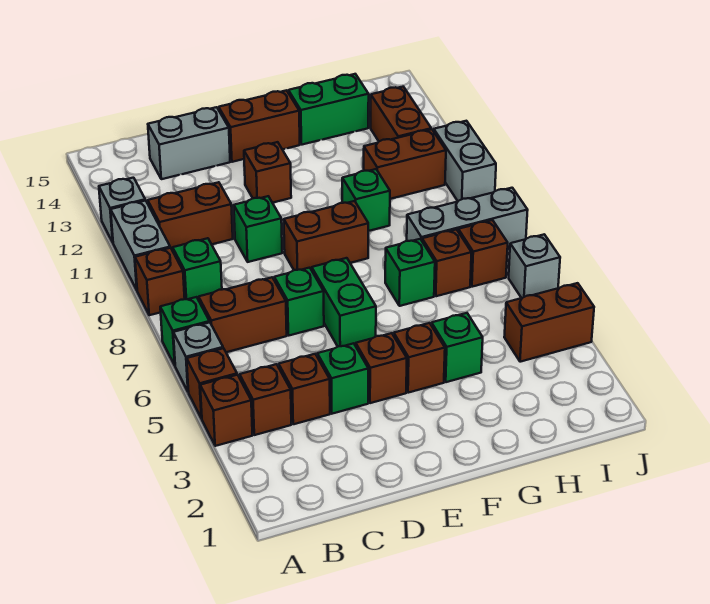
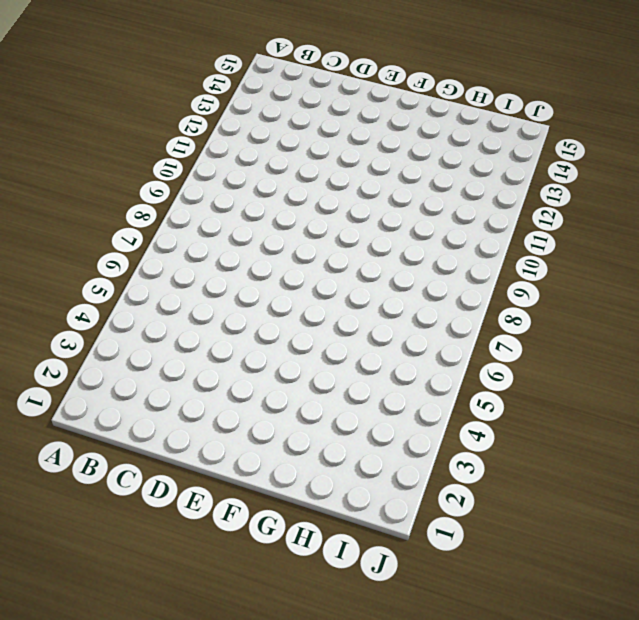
none -> brown brick A4 level 1
none -> brown brick A5 level 1
none -> grey brick A6 level 1
none -> green brick A7 level 1

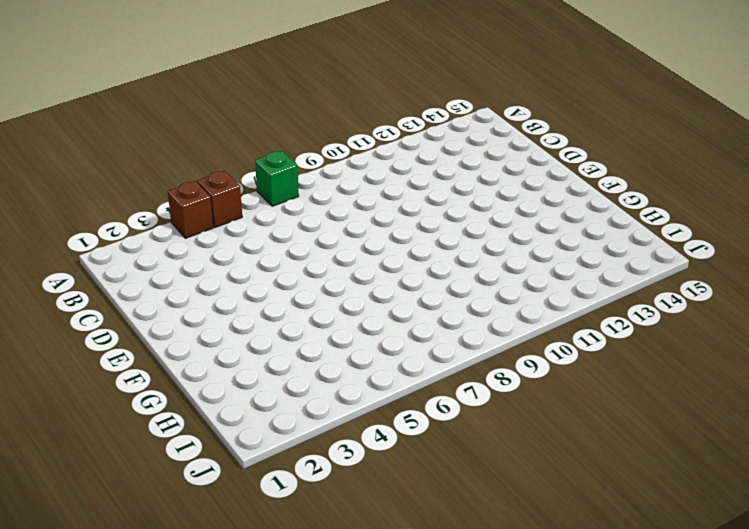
none -> grey brick A6 level 1
none -> brown brick A9 level 1
none -> grey brick A10:A11 level 1
none -> grey brick A12 level 1

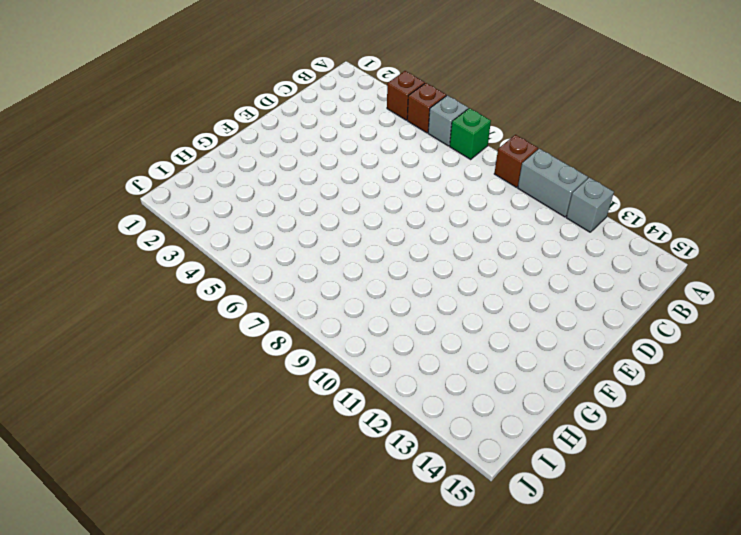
none -> brown brick B4 level 1
none -> brown brick B7:C7 level 1
none -> green brick B9 level 1
none -> brown brick B11:C11 level 1

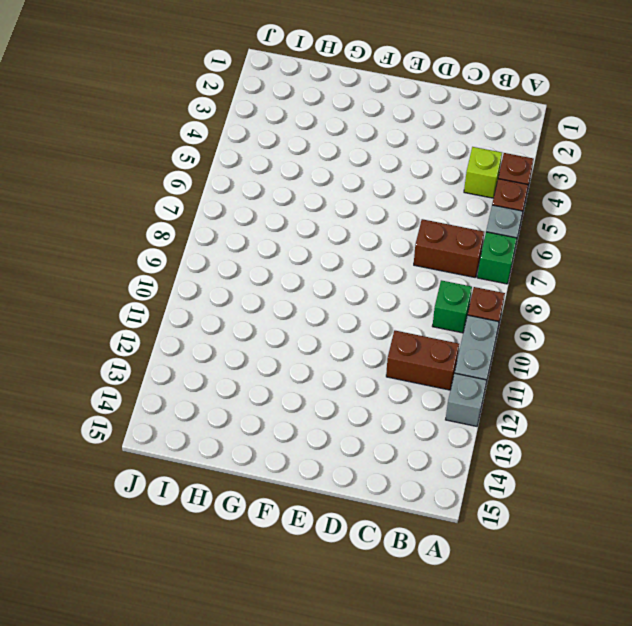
lime brick B4 level 1 -> brown brick B4 level 1
none -> brown brick C4 level 1
none -> grey brick C14:D14 level 1
none -> green brick D4 level 1
none -> green brick D7 level 1

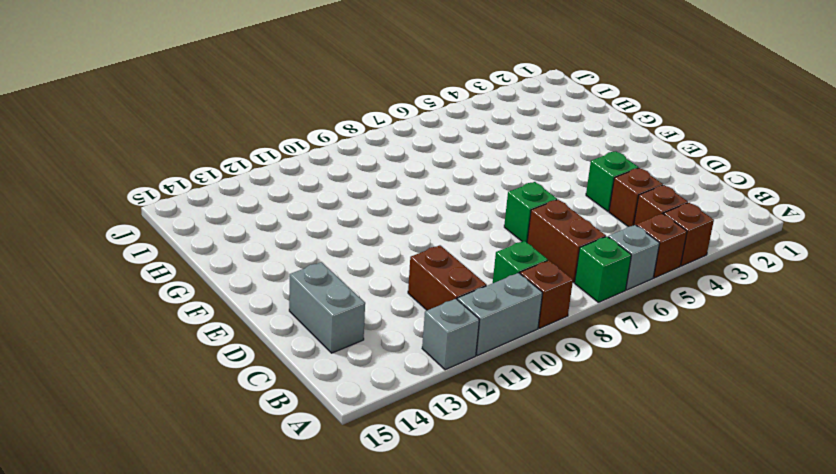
none -> green brick D10 level 1
none -> brown brick E4 level 1
none -> green brick E6:E7 level 1
none -> brown brick E9:F9 level 1

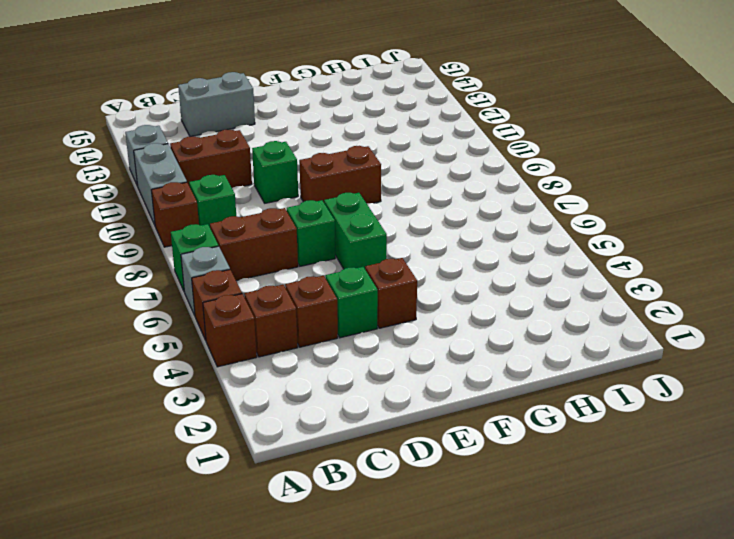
none -> brown brick E12 level 1
none -> brown brick E14:F14 level 1
none -> brown brick F4 level 1
none -> green brick G4 level 1

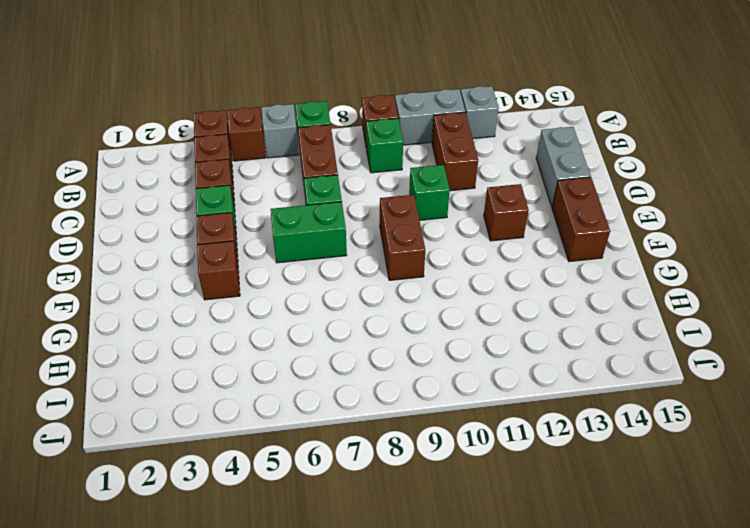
none -> green brick G4 level 1
none -> green brick G7 level 1
none -> green brick G10 level 1
none -> green brick G14:H14 level 1

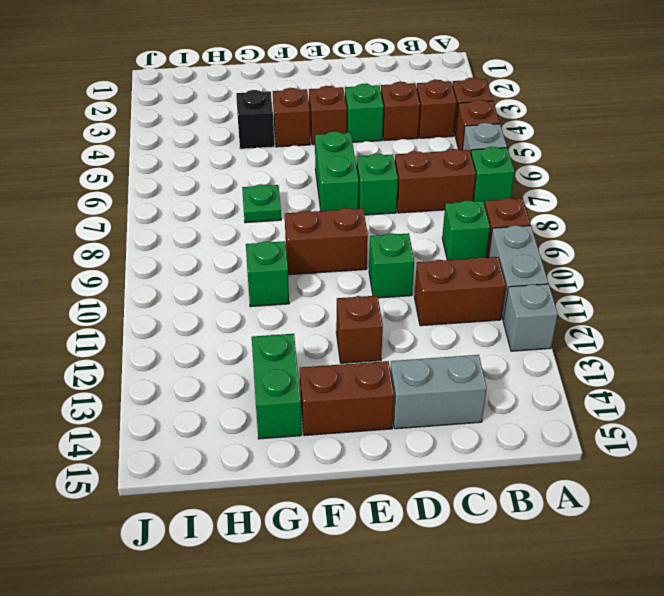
black brick G4 level 1 -> green brick G4 level 1
green plate G7 level 1 -> green brick G7 level 1
green brick G13:G14 level 1 -> green brick G14:H14 level 1
none -> brown brick H7 level 1
none -> grey brick H8:J8 level 1
none -> brown brick H11:I11 level 1
none -> brown brick I4:J4 level 1

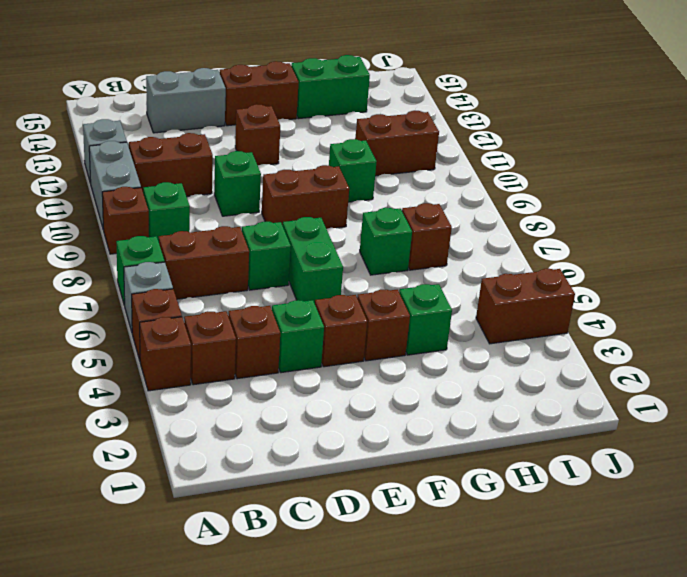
none -> grey brick H8:J8 level 1
none -> brown brick I7 level 1
none -> brown brick I12:I13 level 1
none -> grey brick J6 level 1

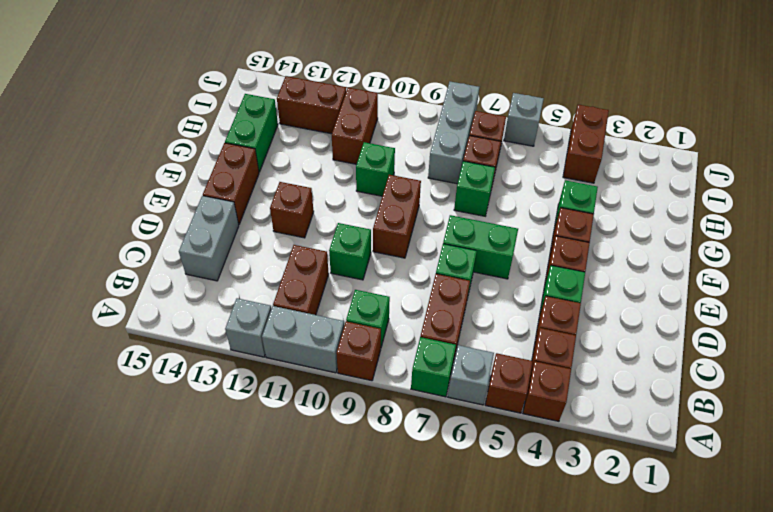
none -> grey brick J10:J11 level 1

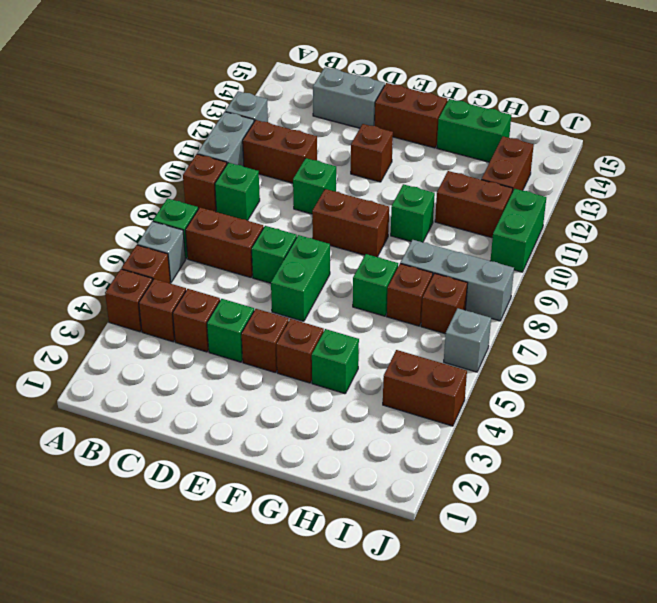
green brick J10:J11 level 1 -> grey brick J10:J11 level 1

